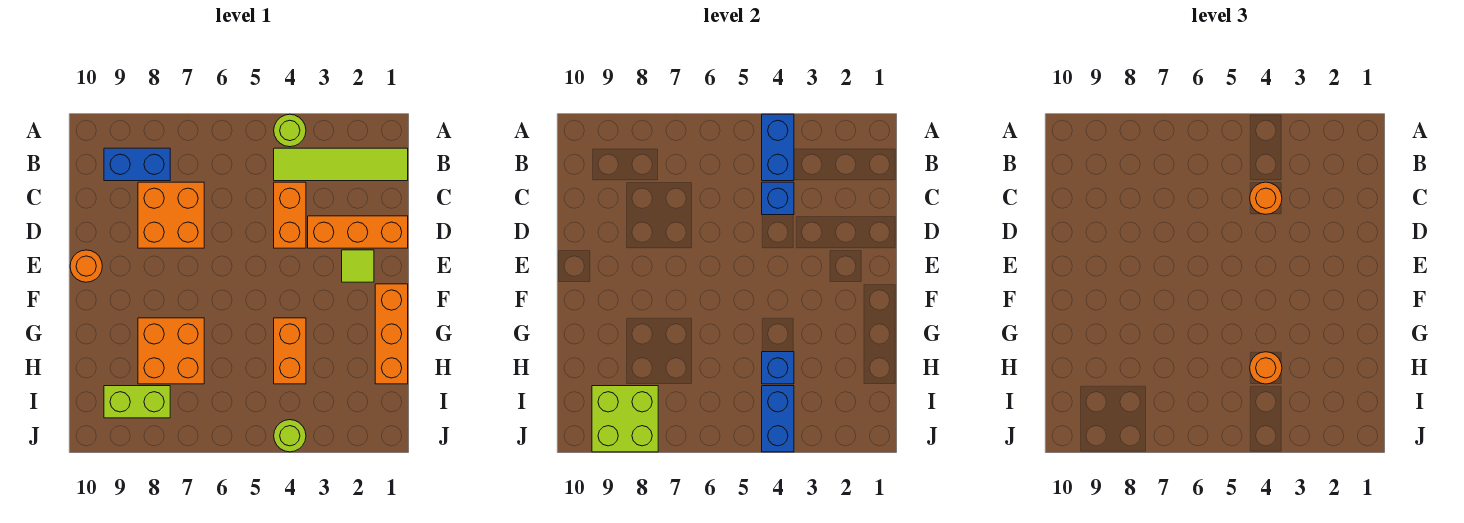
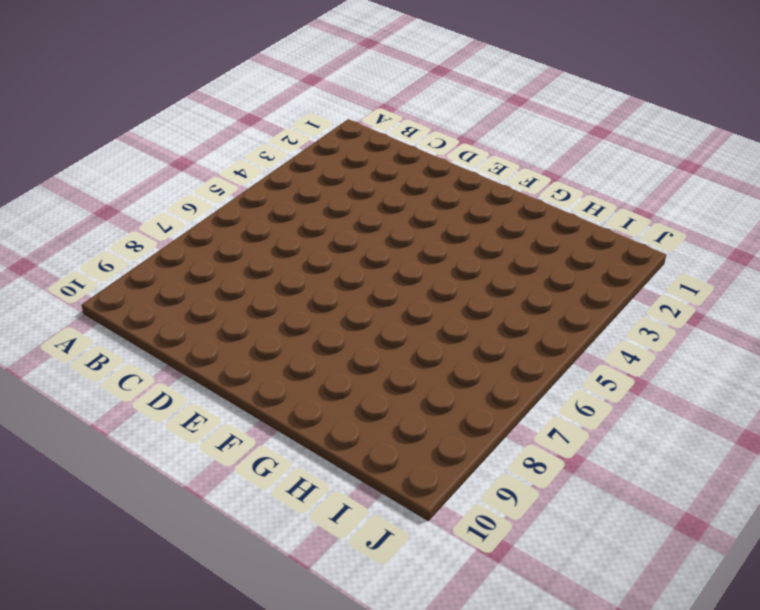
none -> lime round brick A4 level 1
none -> lime tile B1:B4 level 1
none -> blue brick B8:B9 level 1

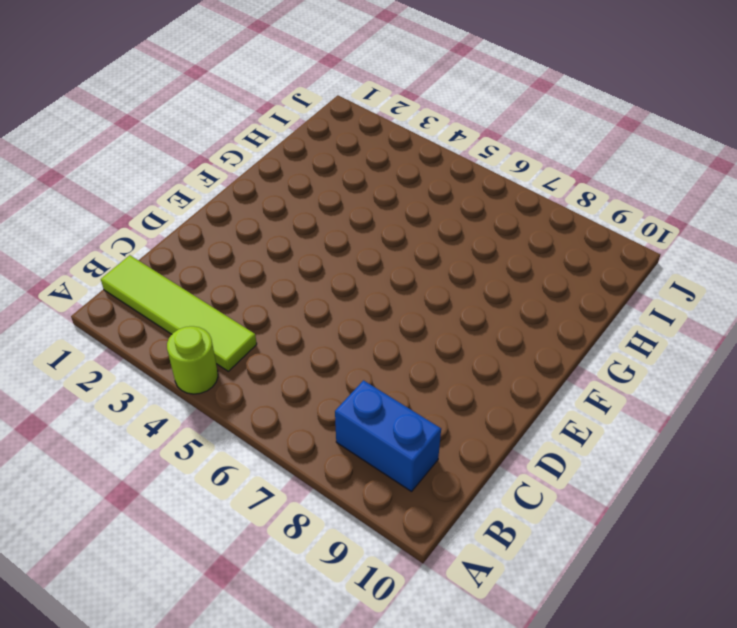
none -> orange brick C4:D4 level 1
none -> orange brick C7:D8 level 1
none -> orange brick D1:D3 level 1

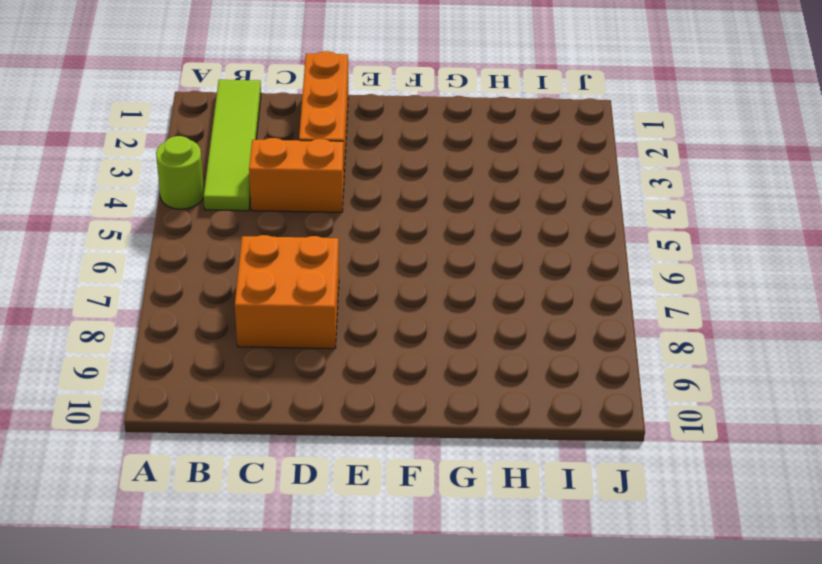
none -> blue brick B8:B9 level 1
none -> lime tile E2 level 1
none -> orange round brick E10 level 1

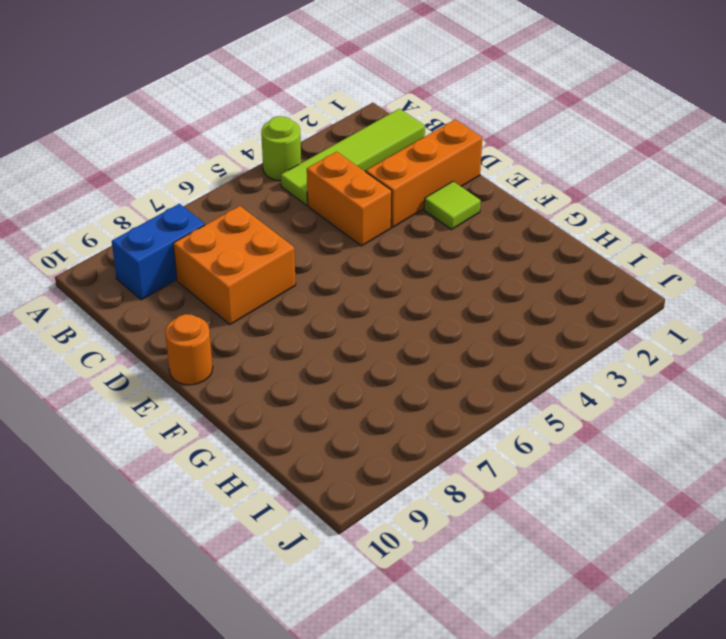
none -> orange brick F1:H1 level 1
none -> orange brick G4:H4 level 1
none -> orange brick G7:H8 level 1

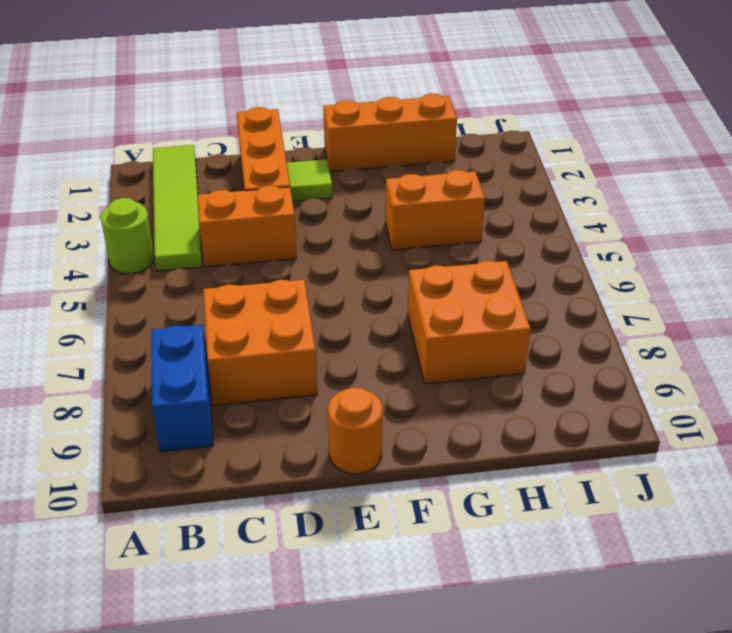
none -> lime brick I8:I9 level 1
none -> lime round brick J4 level 1
none -> blue brick A4:B4 level 2

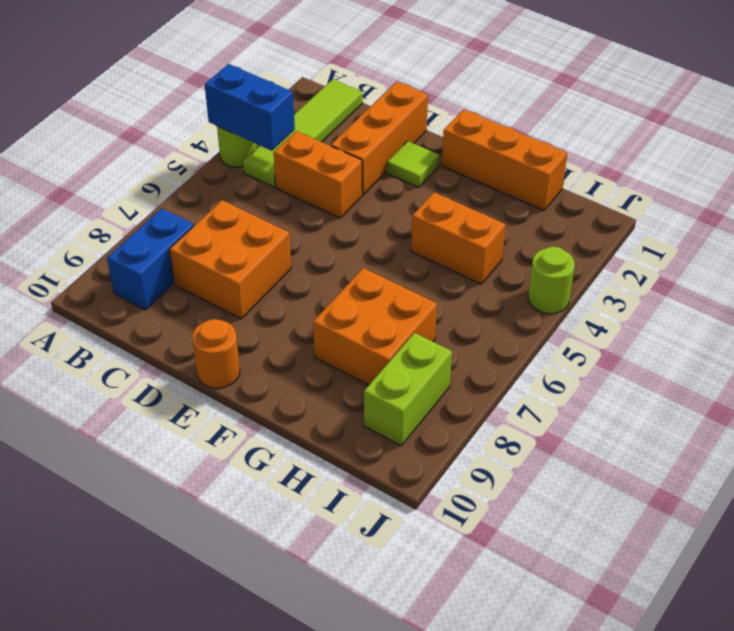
none -> blue brick C4 level 2
none -> blue brick H4 level 2
none -> blue brick I4:J4 level 2

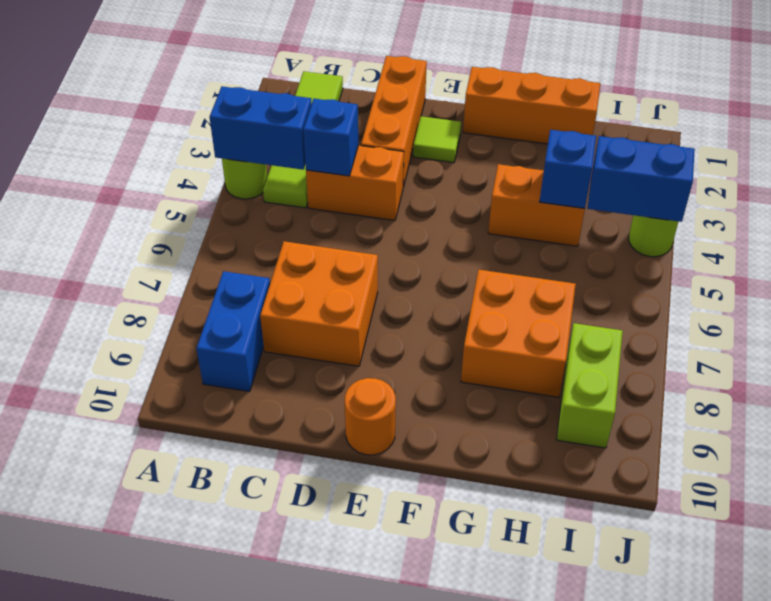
none -> lime brick I8:J9 level 2
none -> orange round brick C4 level 3
none -> orange round brick H4 level 3

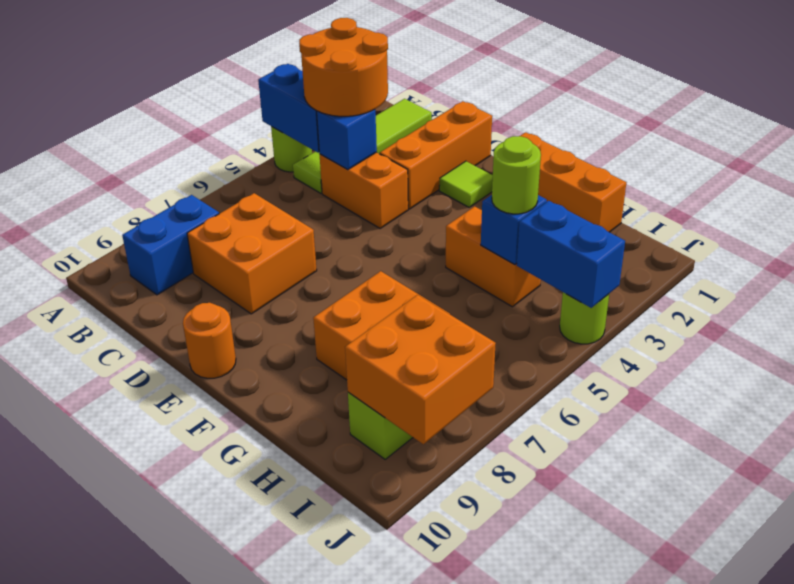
orange round brick B3:C4 level 3 -> orange round brick C4 level 3
lime round brick H4 level 3 -> orange round brick H4 level 3
orange brick I8:J9 level 2 -> lime brick I8:J9 level 2

